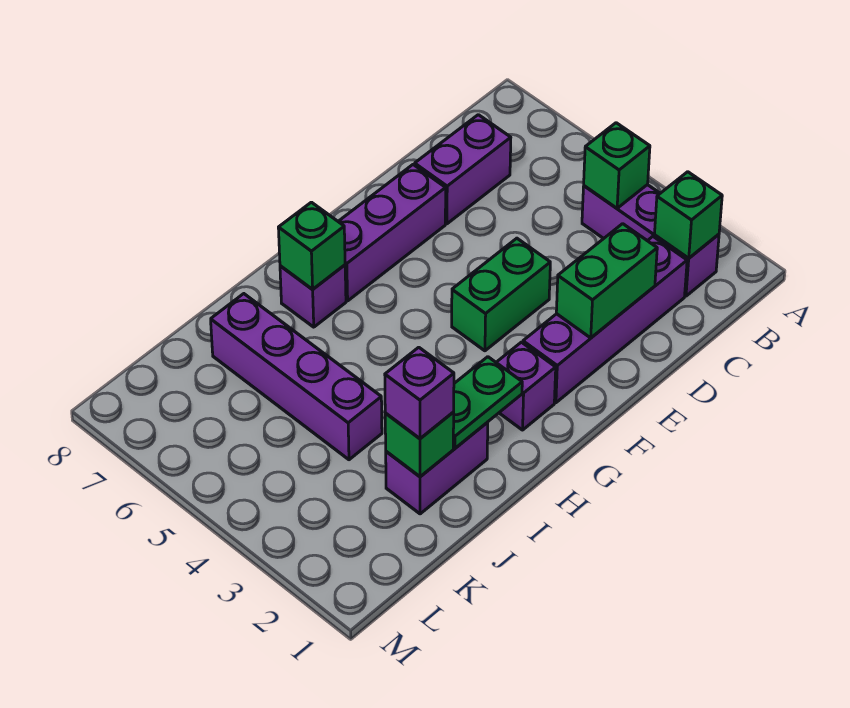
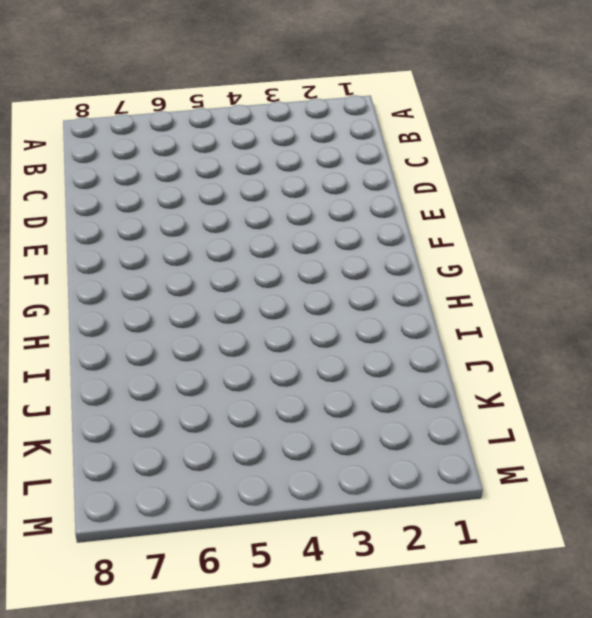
none -> purple brick B2:B4 level 1
none -> purple brick C2:F2 level 1
none -> purple brick C7:D7 level 1

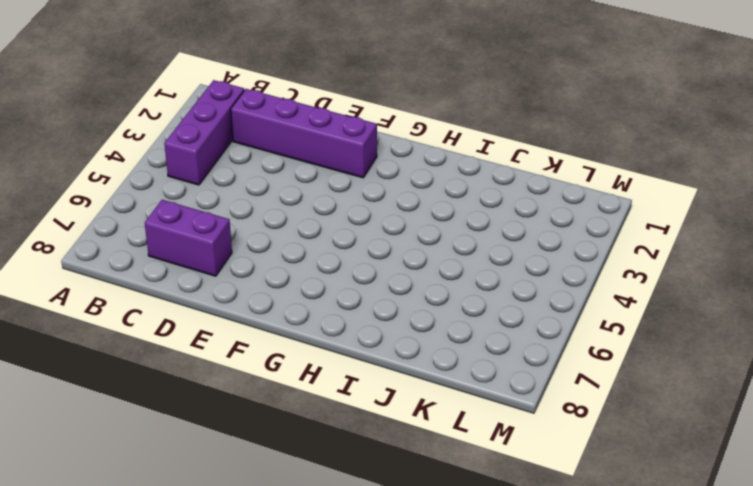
none -> green brick E4:F4 level 1
none -> purple brick E7:G7 level 1
none -> purple brick G2 level 1

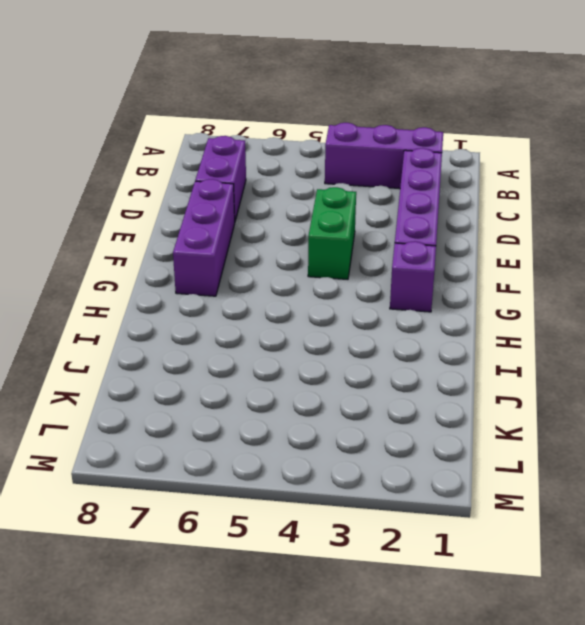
none -> purple brick H7 level 1
none -> purple brick I2:J2 level 1
none -> purple brick J4:J7 level 1

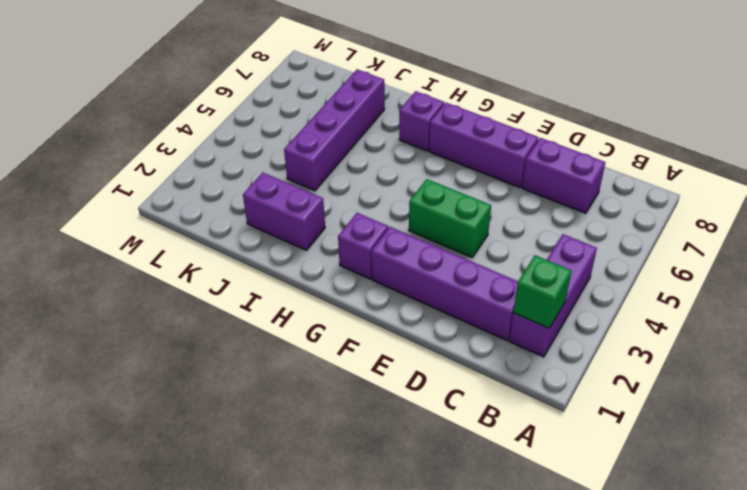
none -> green brick B4 level 2
none -> green brick D2:E2 level 2
none -> green plate H2:I2 level 2

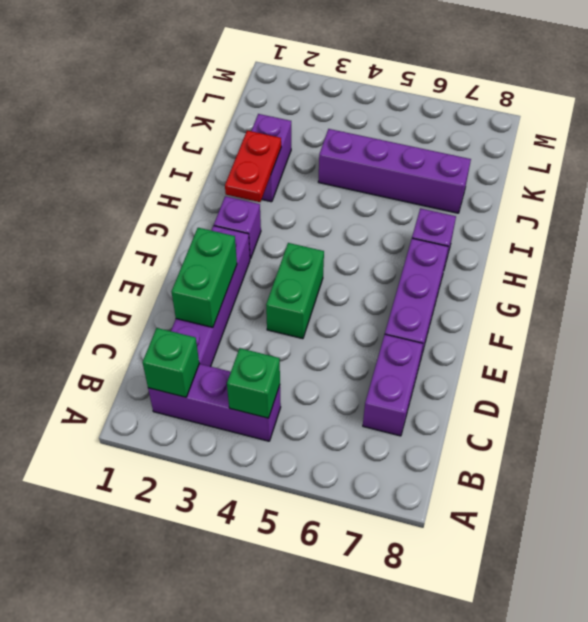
red plate H2:I2 level 2 -> green plate H2:I2 level 2
none -> green brick H7 level 2
none -> green brick J2 level 2
none -> purple brick J2 level 3

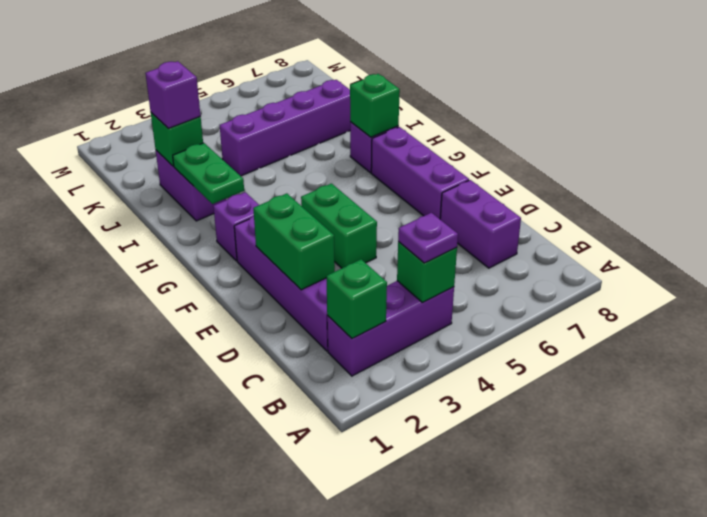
purple plate B4 level 3 -> none

